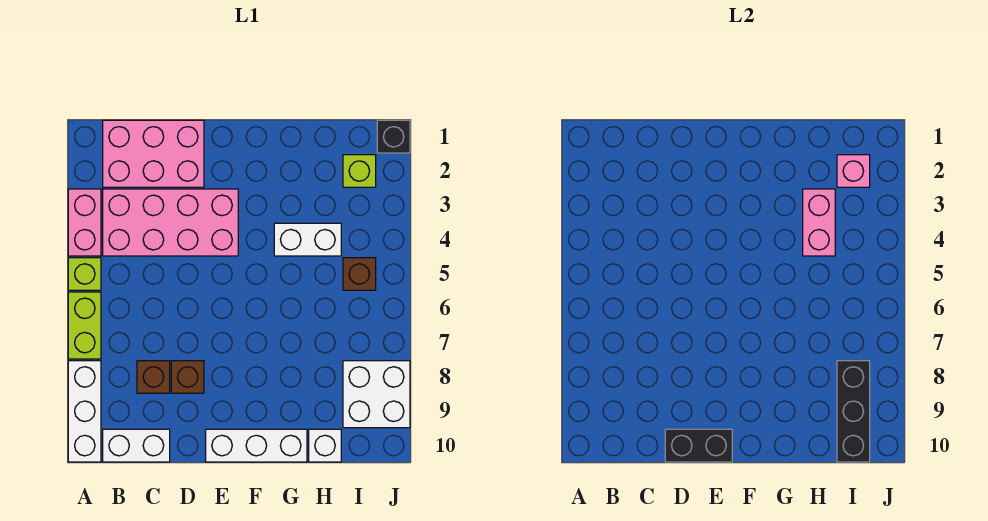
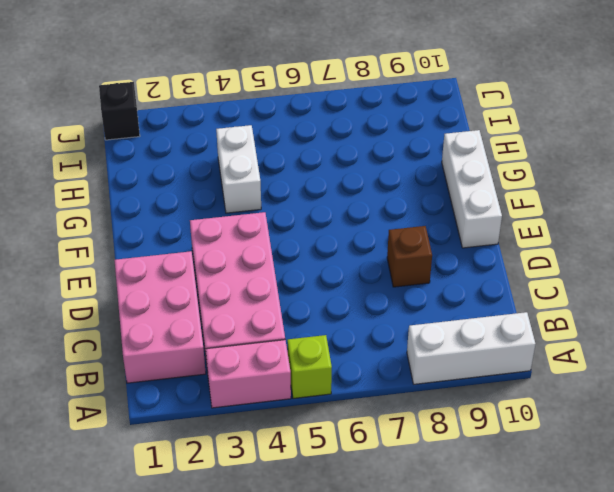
none -> lime brick A6:A7 level 1
none -> white brick B10:C10 level 1
none -> brown brick C8 level 1

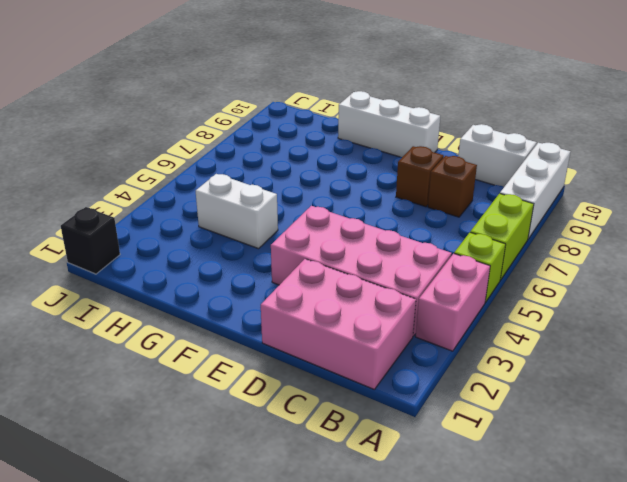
none -> white brick H10 level 1
none -> lime brick I2 level 1
none -> brown brick I5 level 1

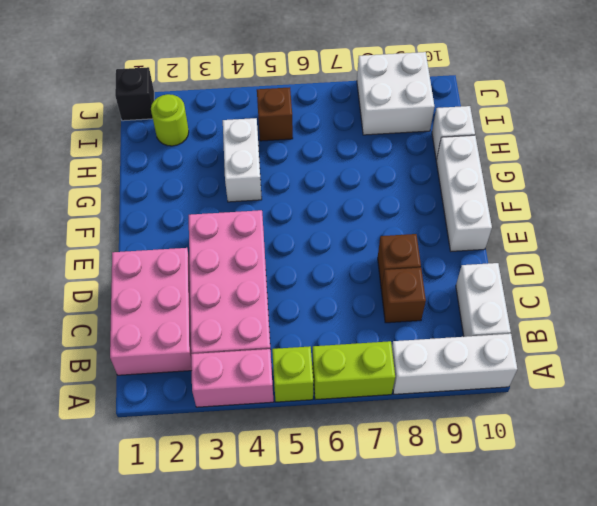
lime round brick I2 level 1 -> lime brick I2 level 1
none -> black brick D10:E10 level 2
none -> pink brick H3:H4 level 2
none -> pink brick I2 level 2

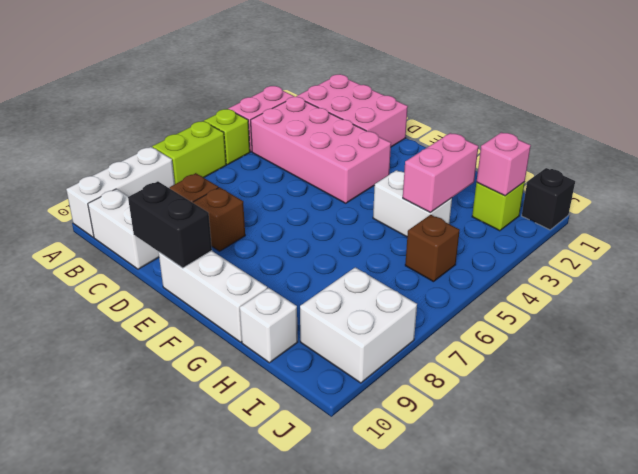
none -> black brick I8:I10 level 2

